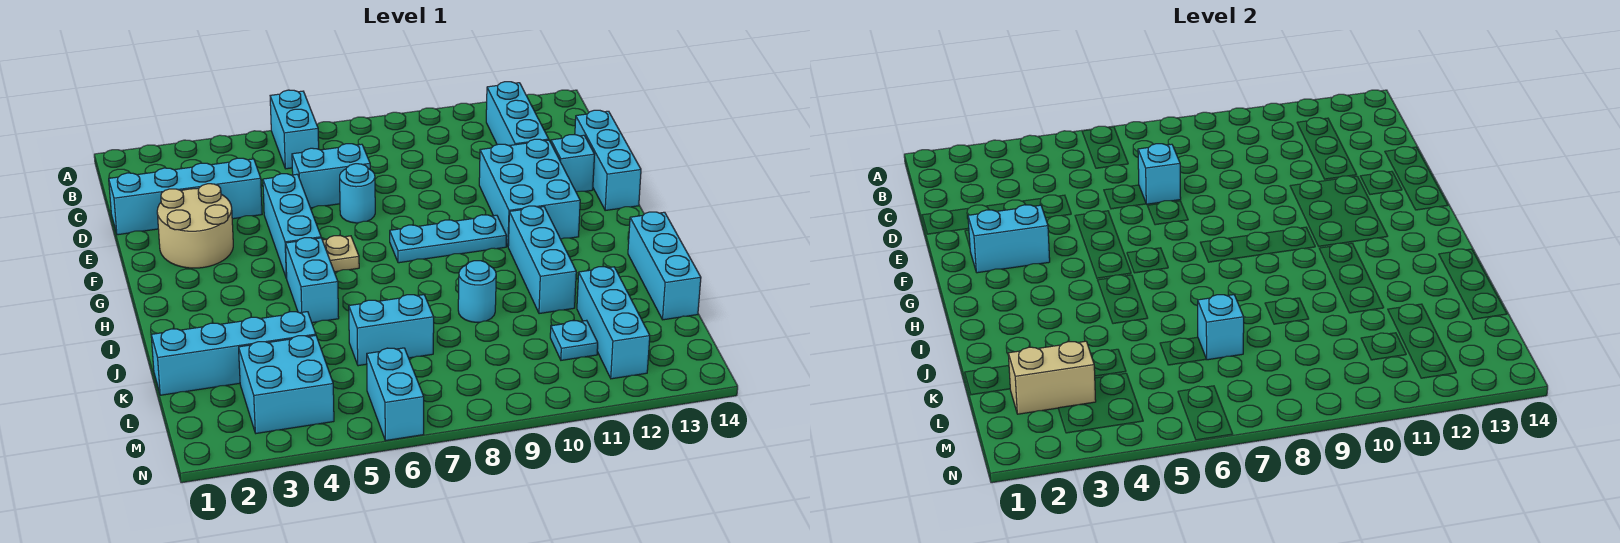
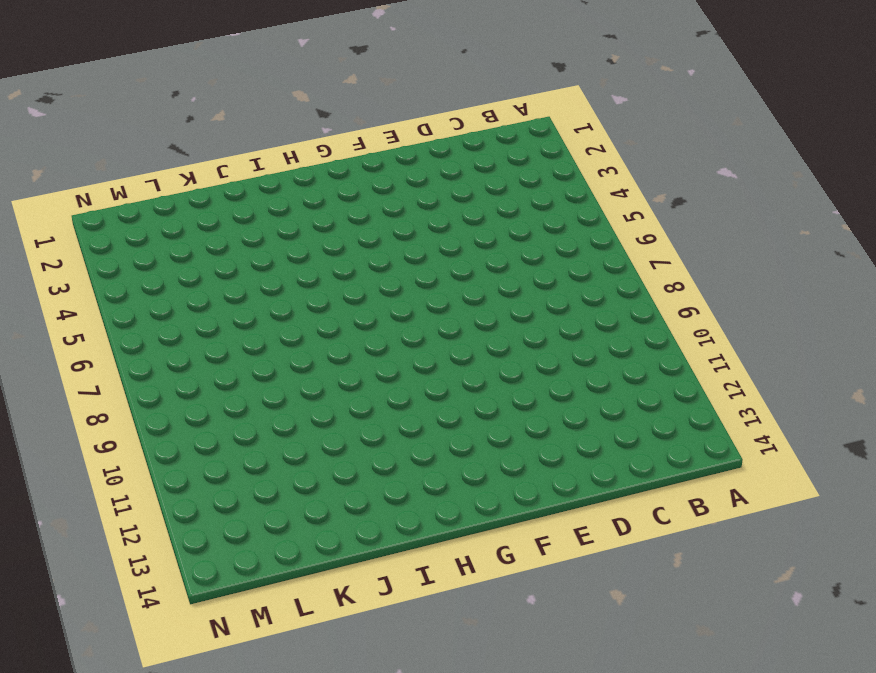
none -> cyan brick A6:B6 level 1
none -> cyan brick B12:D12 level 1
none -> cyan brick D1:D4 level 1

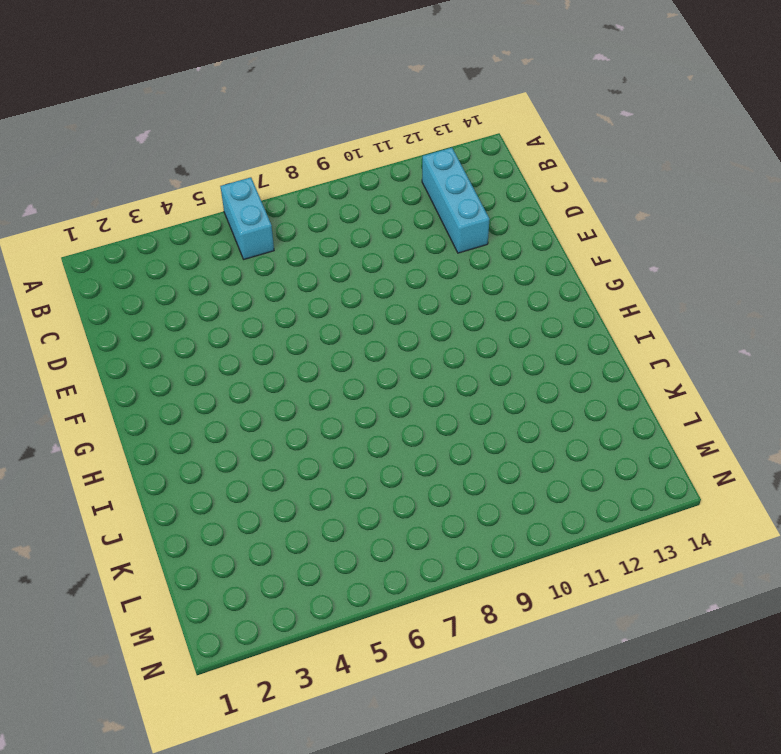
none -> cyan brick D1:D4 level 1
none -> cyan brick D6:D7 level 1
none -> cyan brick D14:F14 level 1

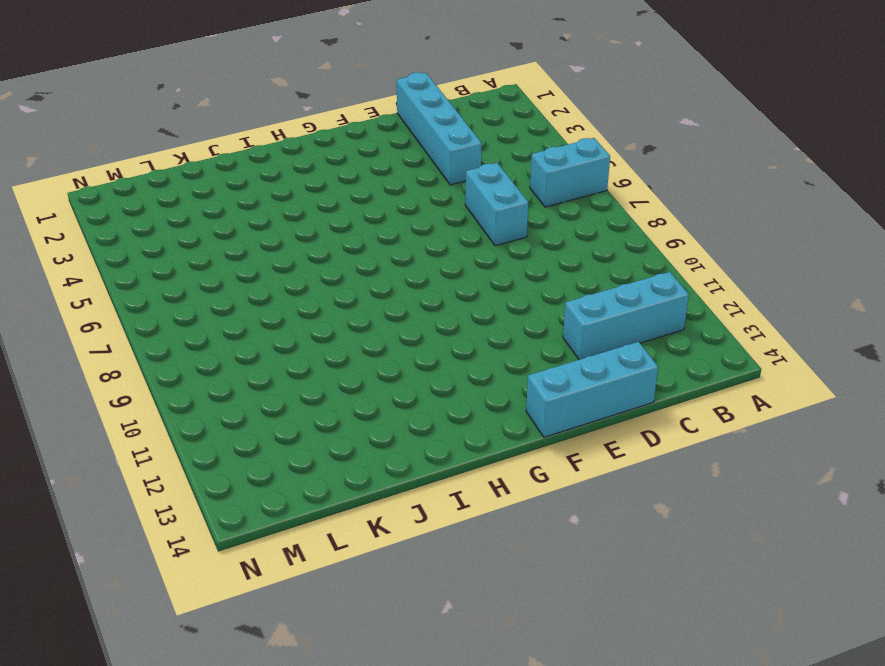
none -> tan round brick E2:F3 level 1
none -> cyan brick E5:G5 level 1
none -> cyan round brick E7 level 1

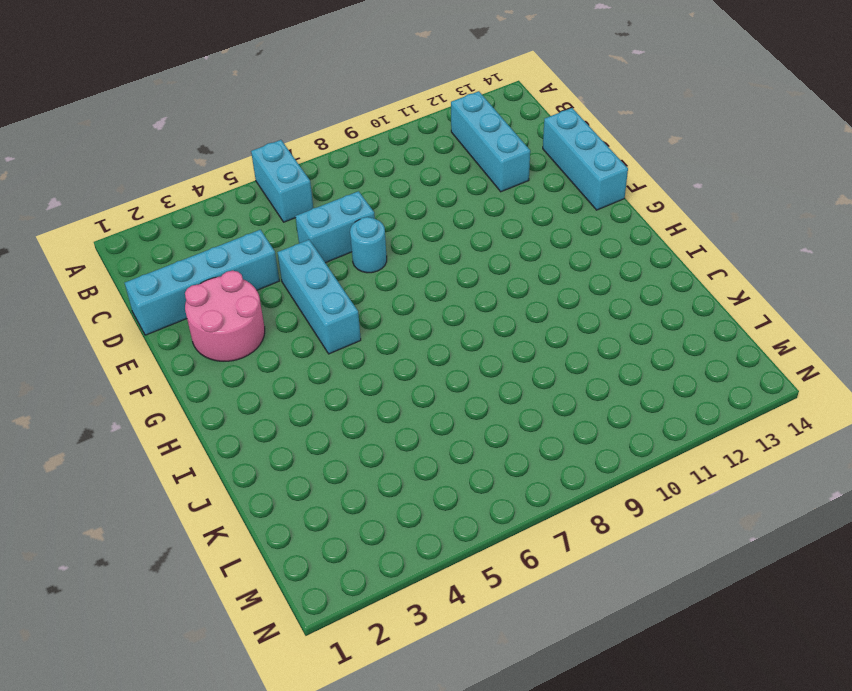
pink round brick E2:F3 level 1 -> tan round brick E2:F3 level 1
none -> cyan brick E11:G12 level 1
none -> cyan brick E13 level 1
none -> tan plate G6 level 1

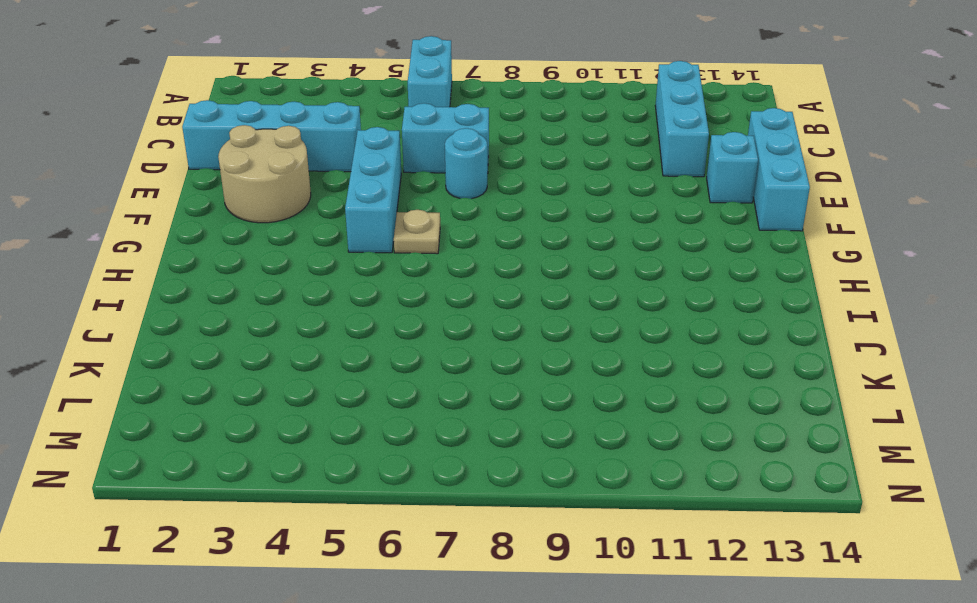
none -> cyan brick E11:G12 level 1
none -> cyan plate G8:G10 level 1
none -> cyan brick H5:I5 level 1

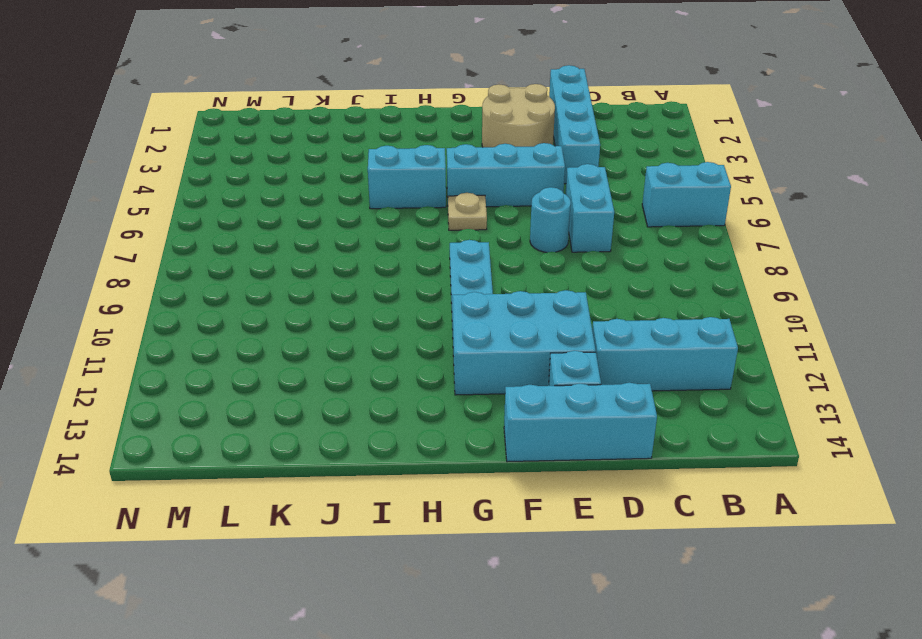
none -> cyan brick H11:J11 level 1
none -> cyan brick I14:K14 level 1
none -> cyan round brick J9 level 1

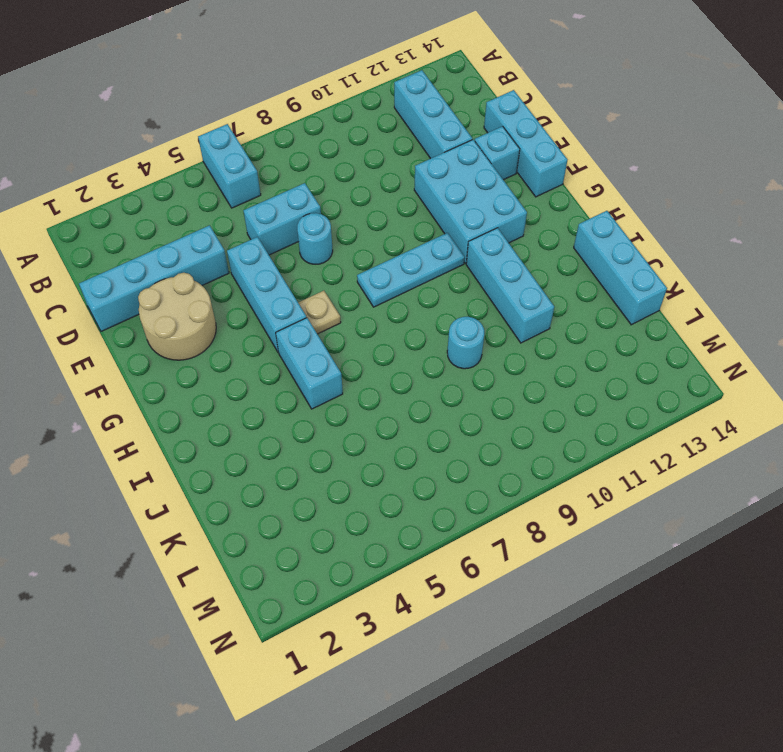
none -> cyan brick K1:K4 level 1
none -> cyan brick K6:K7 level 1
none -> cyan brick K12:M12 level 1

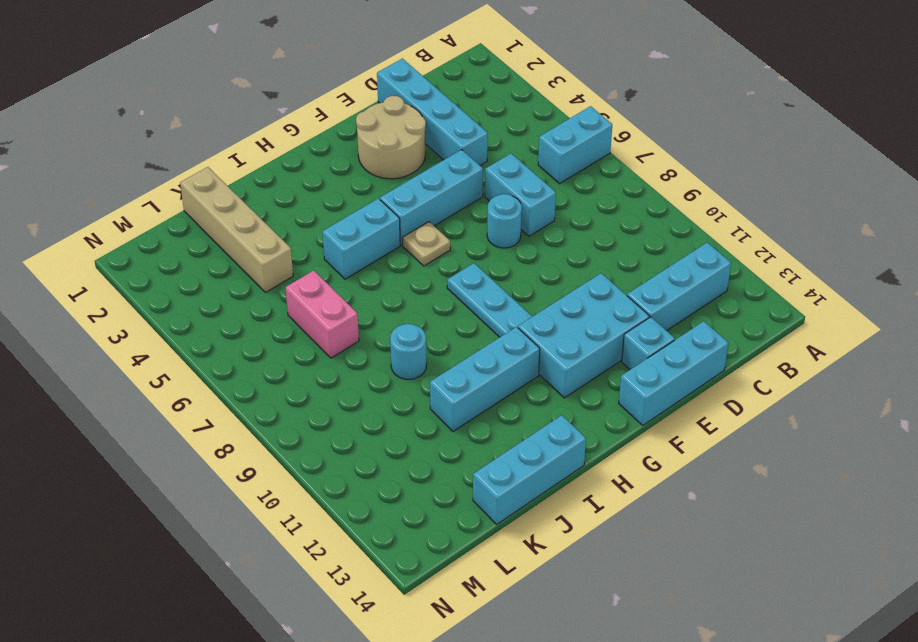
tan brick K1:K4 level 1 -> cyan brick K1:K4 level 1
pink brick K6:K7 level 1 -> cyan brick K6:K7 level 1
none -> cyan brick K12:M12 level 1
none -> cyan brick L3:M4 level 1
none -> cyan plate L11 level 1

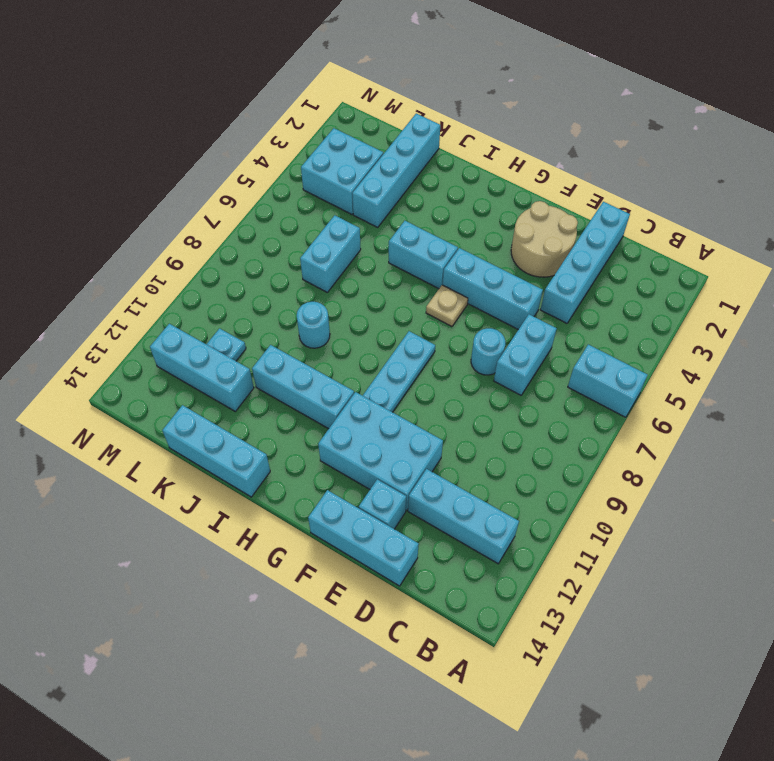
none -> cyan brick M6:N6 level 1
none -> cyan brick D7 level 2
none -> cyan brick F2:F3 level 2

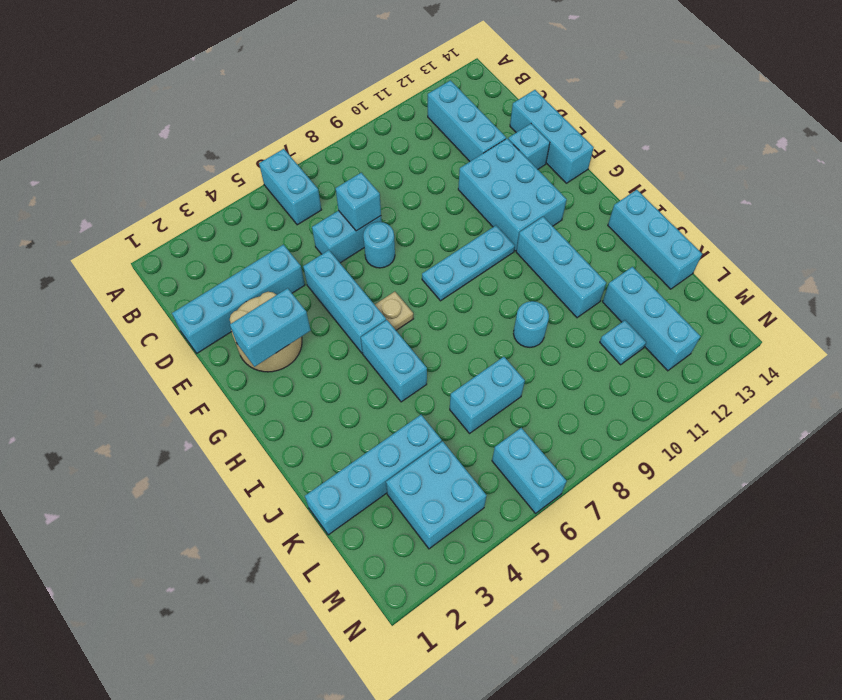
none -> cyan brick K7 level 2
none -> tan brick L2:L3 level 2

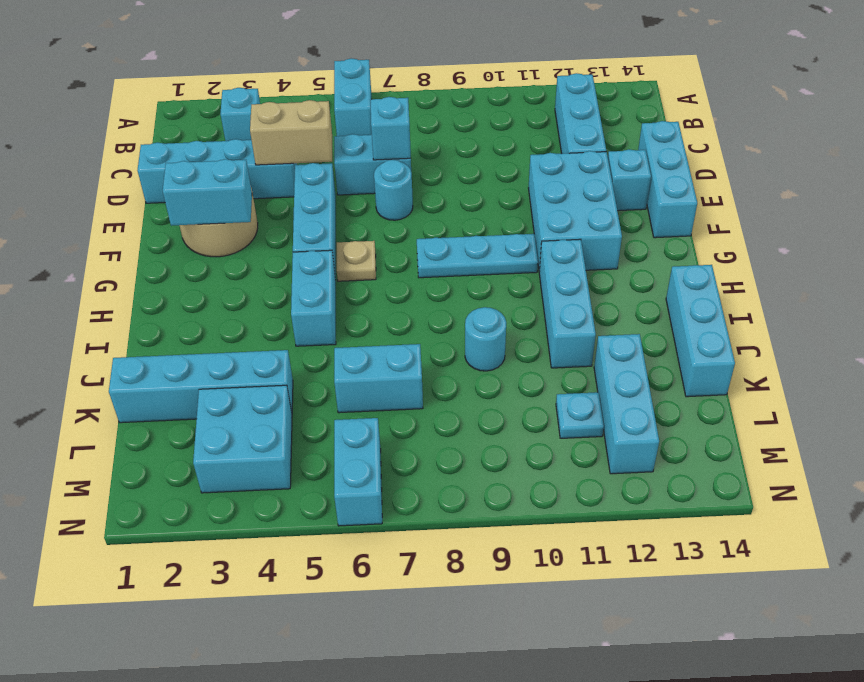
cyan brick B3 level 1 -> cyan brick K7 level 2
tan brick D4:D5 level 2 -> tan brick L2:L3 level 2

